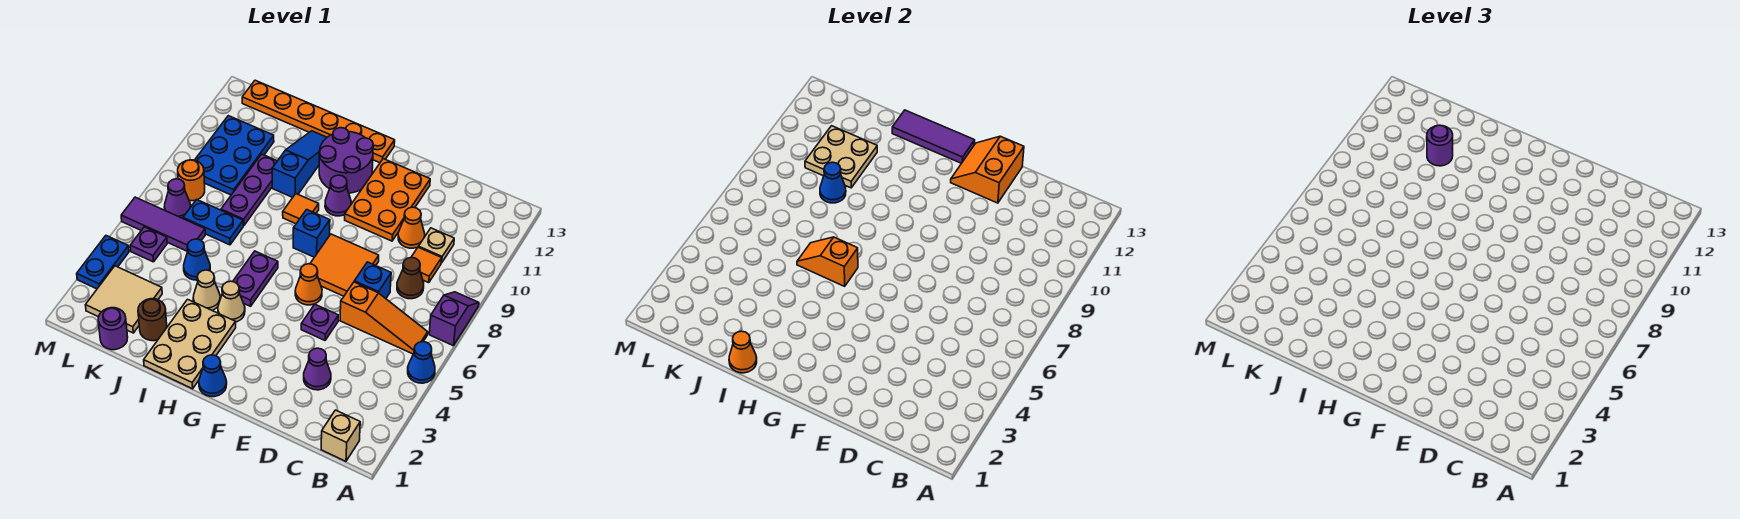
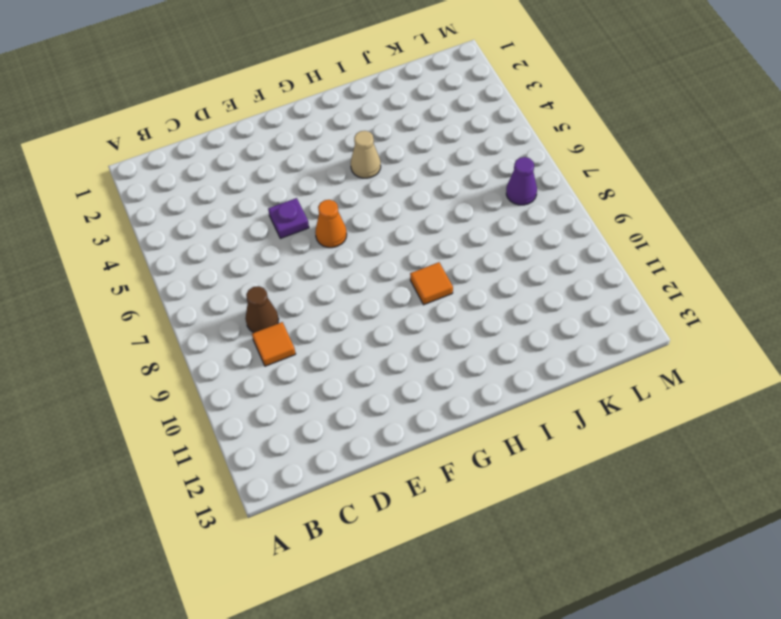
none -> blue cone A5 level 1
none -> purple slope A7:A8 level 1 top 7
none -> tan brick B1 level 1
none -> orange slope B6:D6 level 1 top D

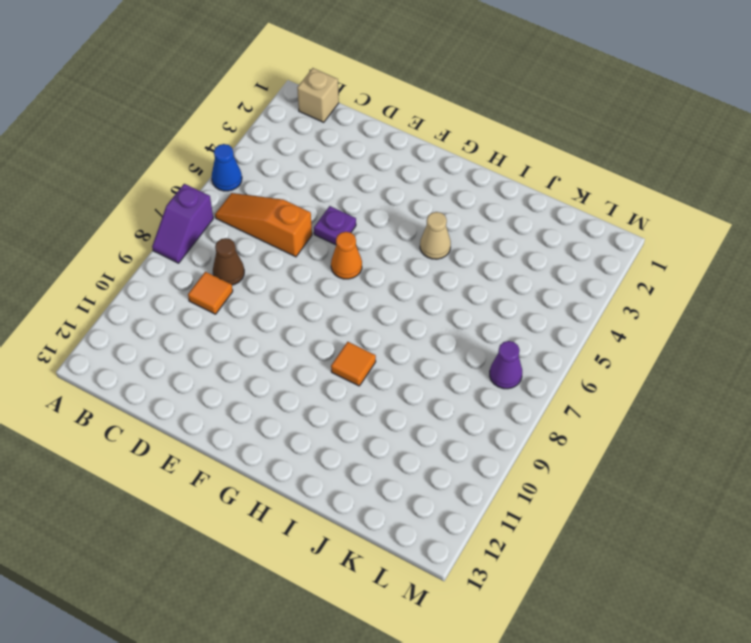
none -> tan plate C10 level 1
none -> purple cone D3 level 1
none -> blue brick D7 level 1
none -> orange cone D10 level 1

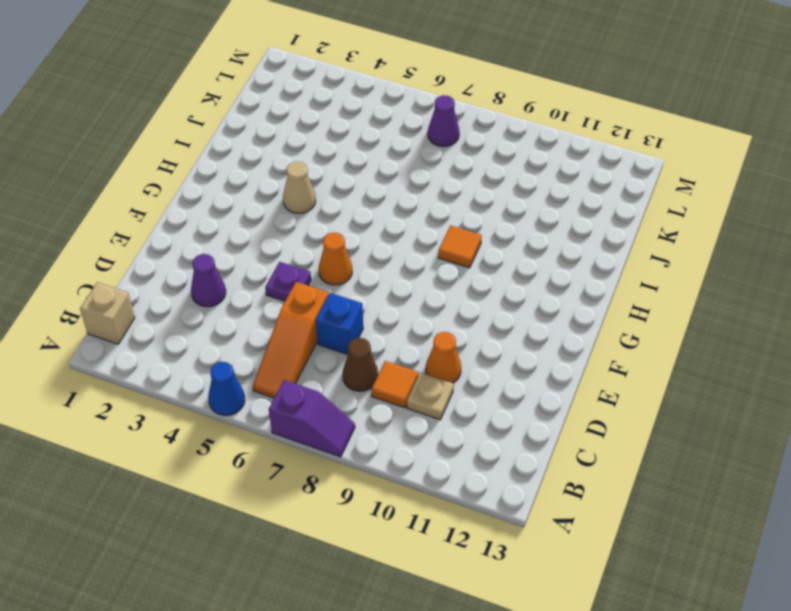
none -> orange tile E7:F8 level 1
none -> orange plate E10:F12 level 1
none -> blue cone G1 level 1
none -> blue brick G8 level 1

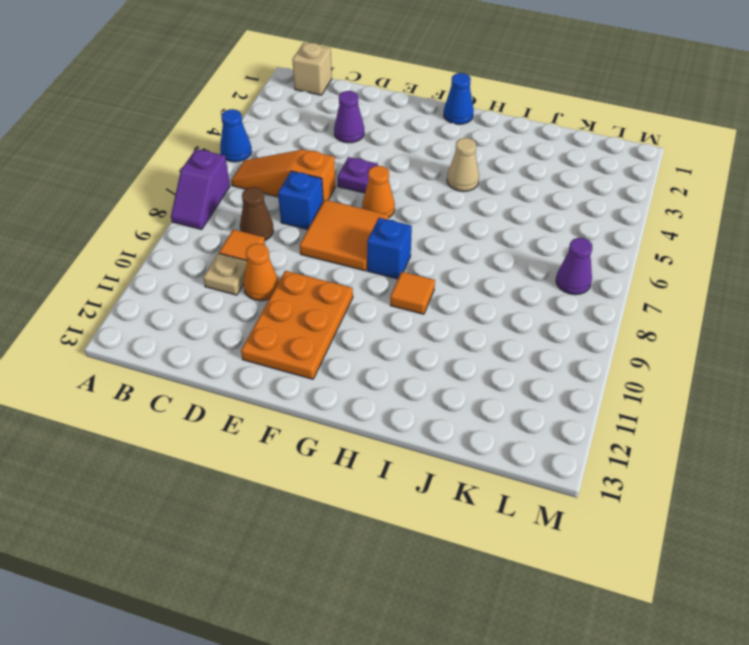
none -> purple cone G10 level 1
none -> purple round brick G11:H12 level 1
none -> orange plate G13:L13 level 1
none -> tan plate H1:I3 level 1

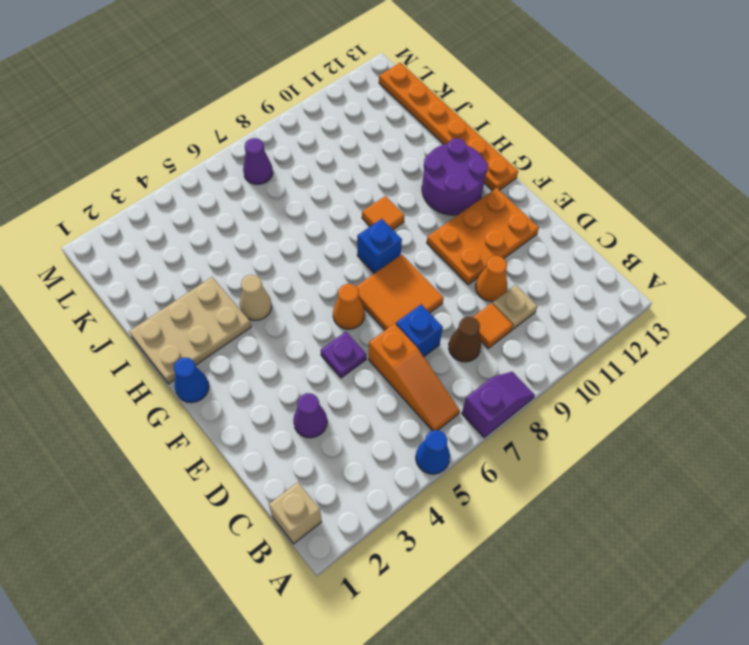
none -> purple cone G10 level 1
none -> purple plate H5:H6 level 1
none -> tan cone I4 level 1
none -> blue slope I10:I12 level 1 top 10

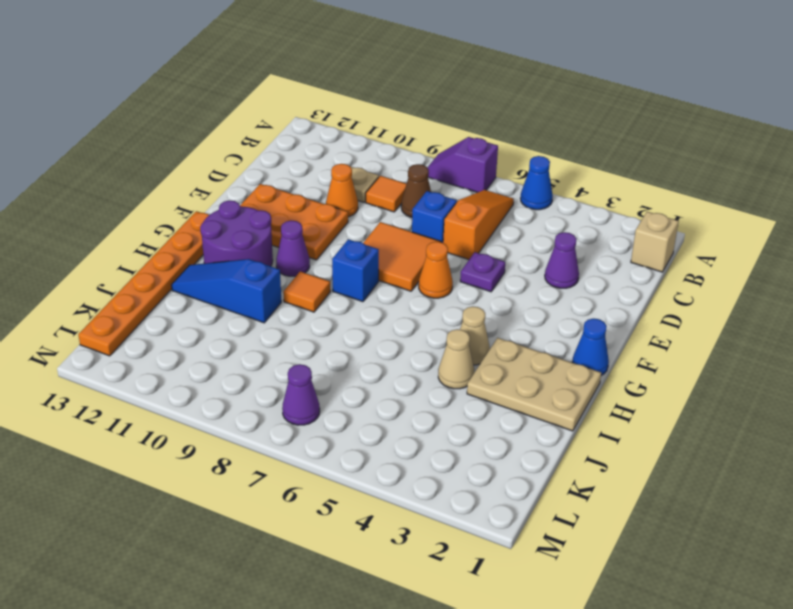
none -> purple plate H5:H6 level 1
none -> brown round brick J2 level 1
none -> blue cone J5 level 1
none -> blue plate J7:K7 level 1

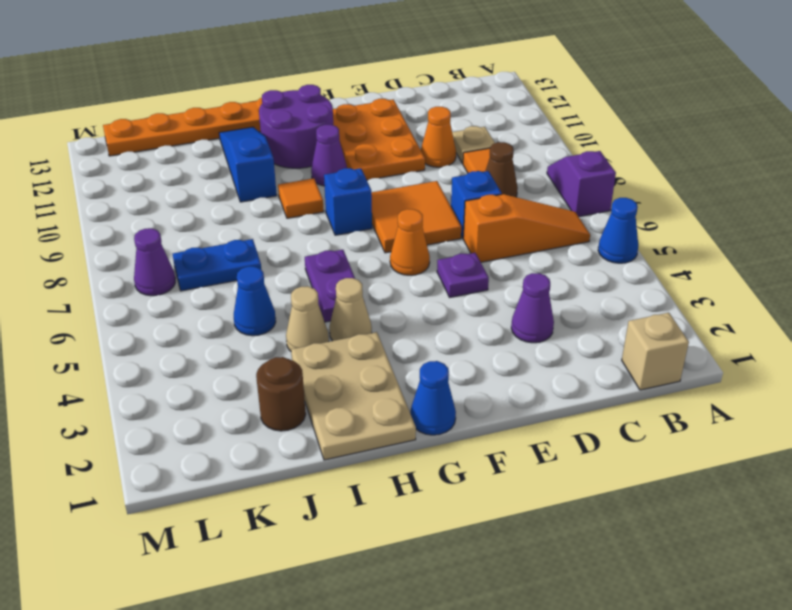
none -> purple plate J8:J10 level 1
none -> purple round brick K1 level 1
none -> tan tile K2:L3 level 1
none -> purple tile K6:M6 level 1

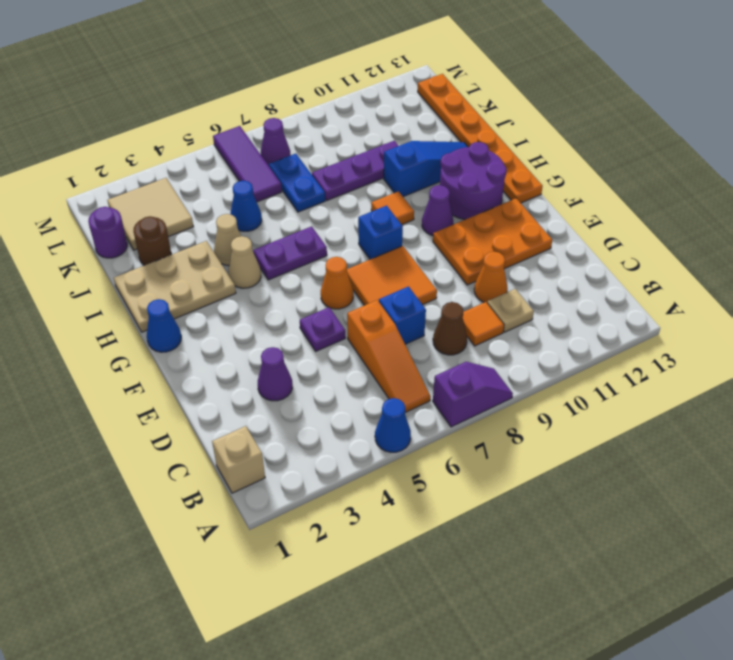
none -> blue plate K9:L11 level 1
none -> purple plate L5 level 1
none -> orange round brick L8 level 1
none -> blue plate M3:M4 level 1

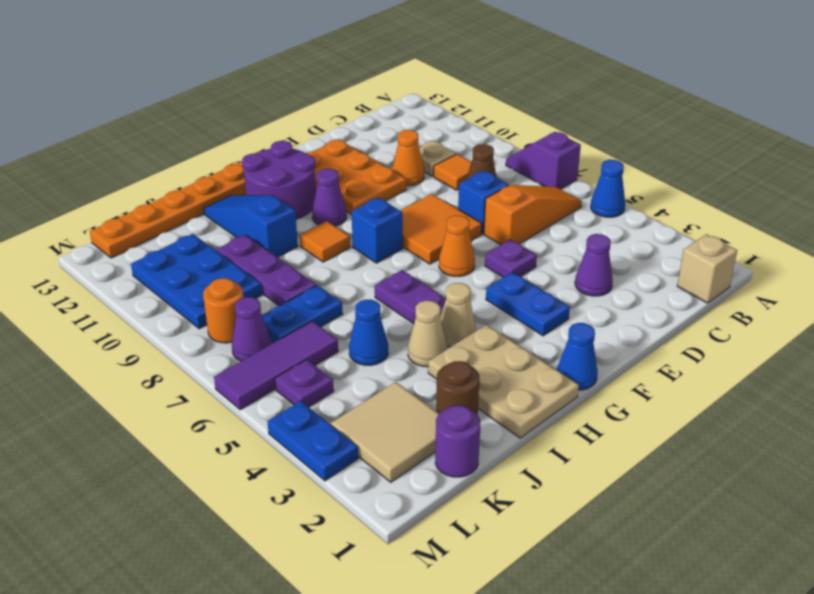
blue plate F3:F4 level 1 -> none
none -> orange slope E12:F13 level 2 top E
none -> purple tile G13:I13 level 2
none -> orange slope H6:I6 level 2 top H
none -> orange cone I1 level 2

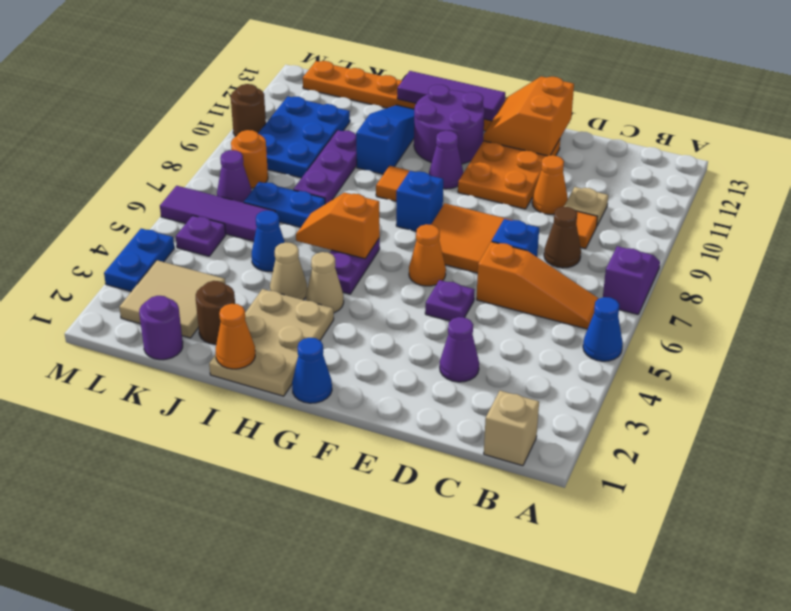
brown round brick M10 level 1 -> none
none -> blue cone J9 level 2
none -> tan plate J10:K11 level 2
none -> purple round brick J11 level 3

